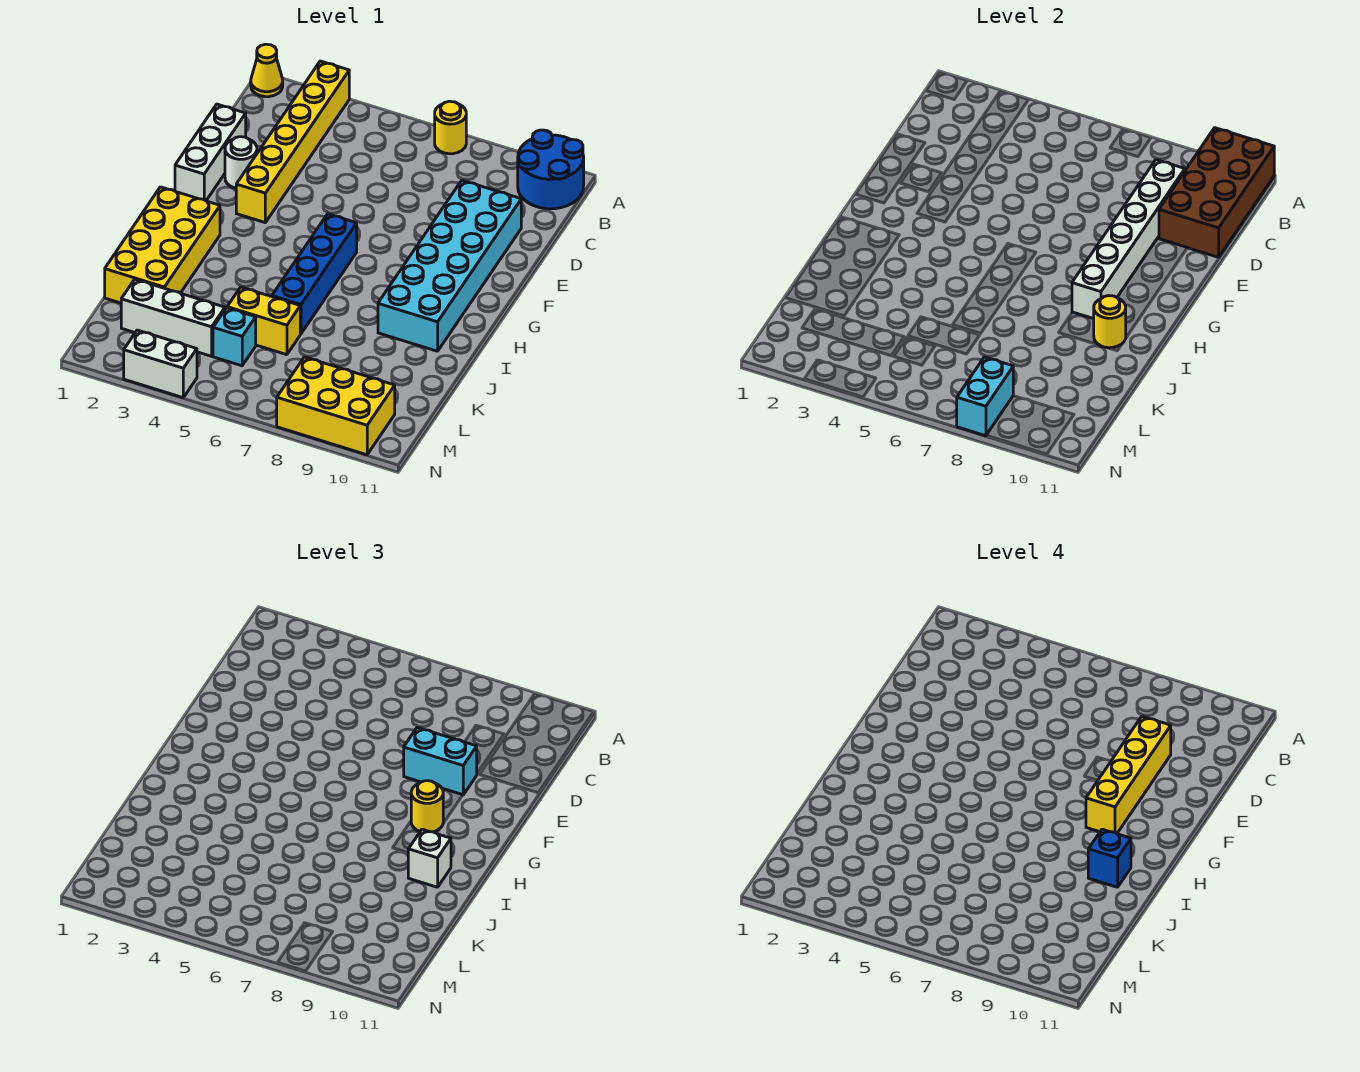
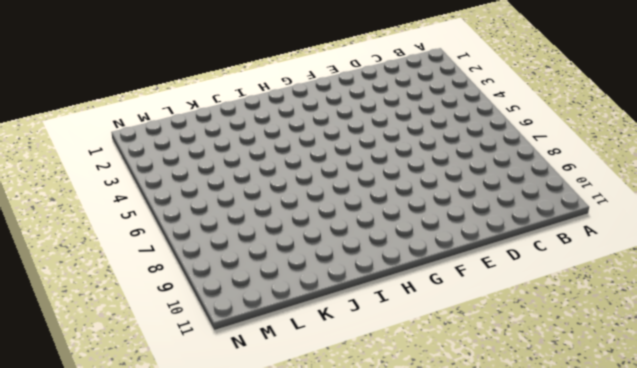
none -> yellow cone A1 level 1
none -> yellow brick A3:F3 level 1
none -> yellow round brick A7 level 1

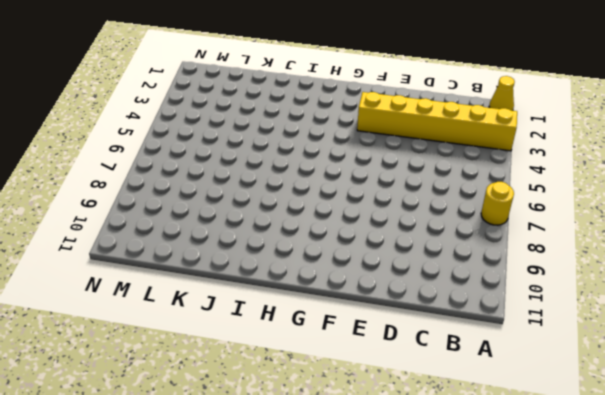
none -> blue round brick A10:B11 level 1
none -> white brick D1:F1 level 1
none -> cyan brick D9:I10 level 1

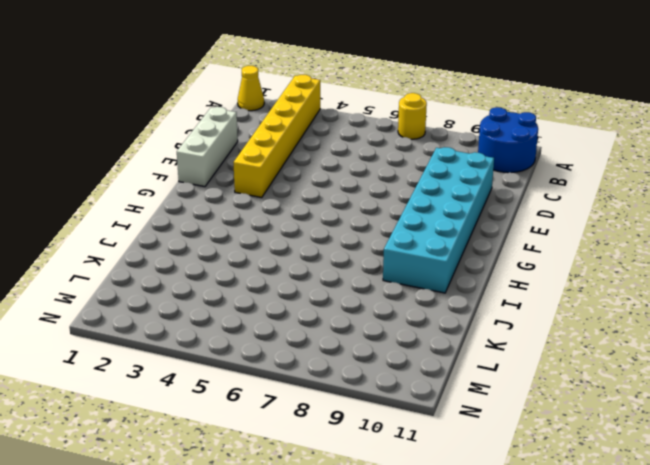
none -> white round brick E2 level 1
none -> blue brick G6:J6 level 1
none -> yellow brick H1:K2 level 1

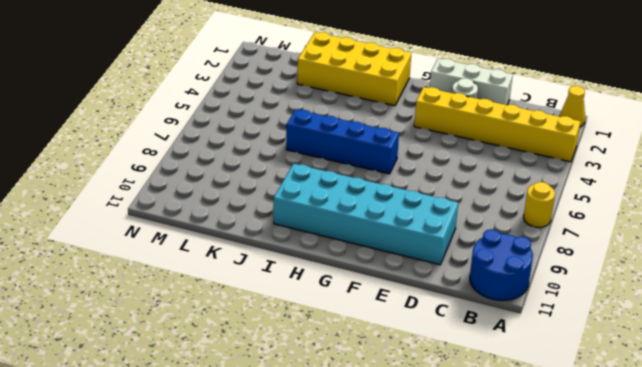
none -> yellow brick K5:K6 level 1
none -> white brick L2:L4 level 1
none -> cyan brick L5 level 1

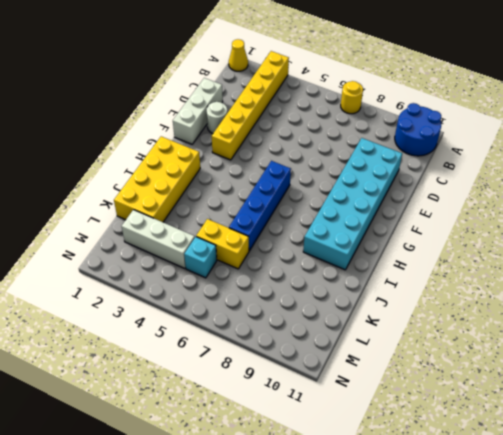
none -> yellow brick M8:N10 level 1
none -> white brick N3:N4 level 1
none -> brown brick A10:D11 level 2

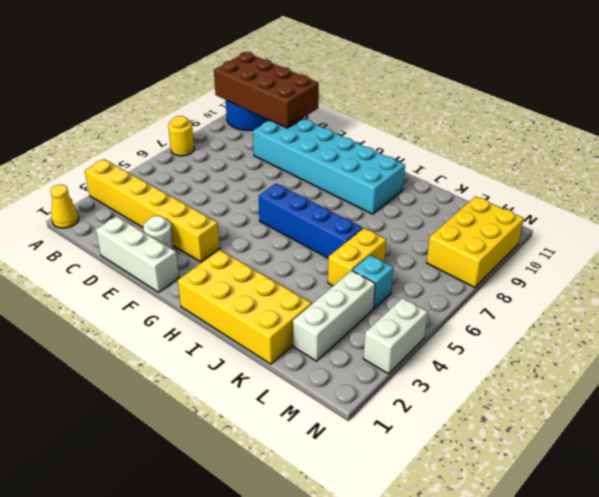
none -> white brick C9:H9 level 2
none -> yellow round brick I10 level 2
none -> cyan brick M8:N8 level 2

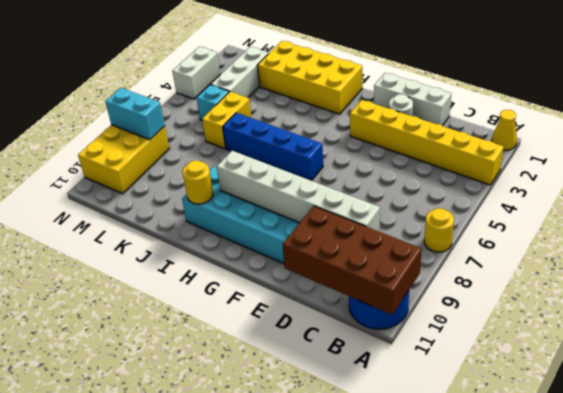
none -> cyan brick E8:E9 level 3
none -> yellow round brick G9 level 3
none -> white brick I10 level 3

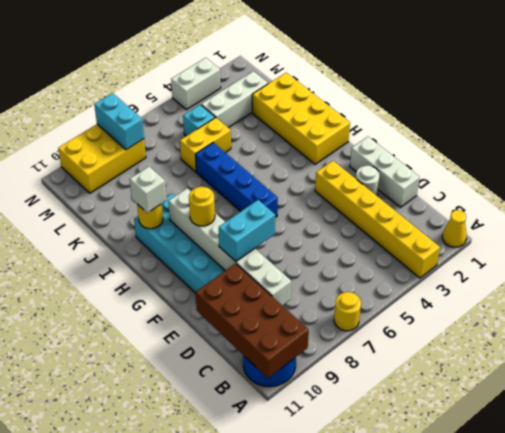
none -> yellow brick D9:G9 level 4
none -> blue brick I10 level 4

